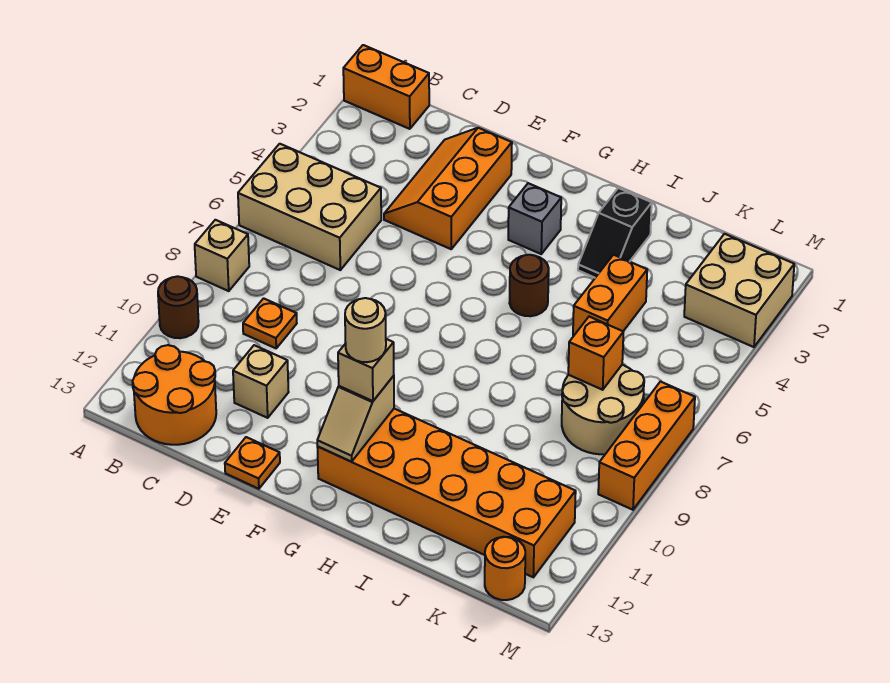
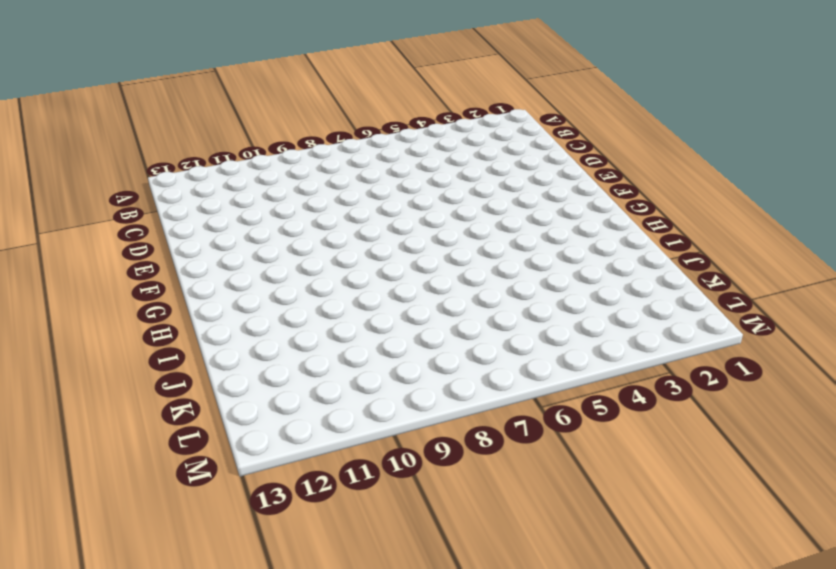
none -> orange brick A1:B1 level 1
none -> tan brick A5:C6 level 1
none -> tan brick A8 level 1

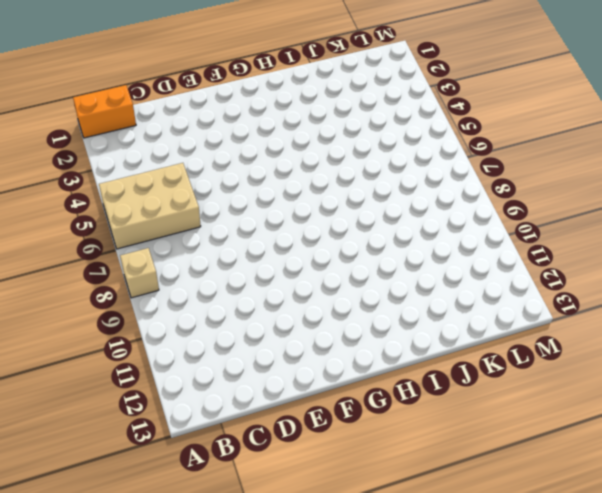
none -> brown round brick A10 level 1
none -> orange round brick B12:C13 level 1
none -> orange plate C9 level 1

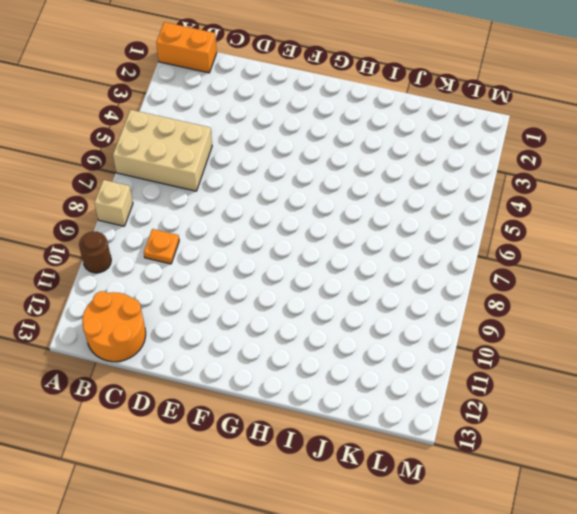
none -> orange slope D2:E4 level 1 top E
none -> tan brick D11 level 1
none -> orange plate E13 level 1

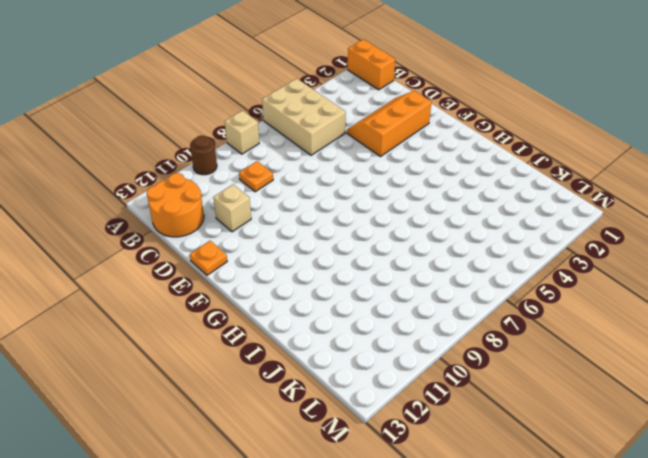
none -> grey brick G3 level 1
none -> orange brick G11:L12 level 1
none -> brown round brick H5 level 1

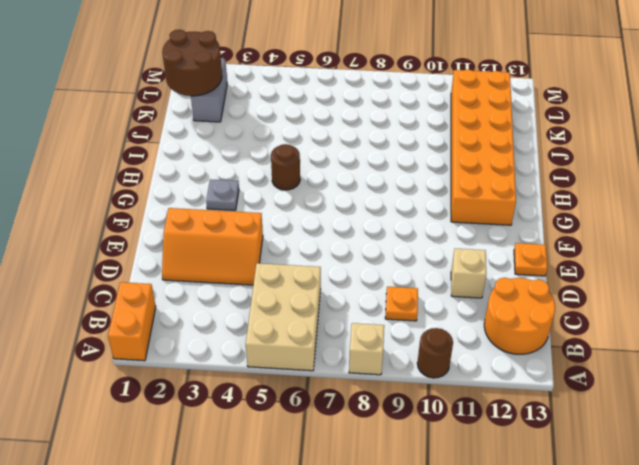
grey plate G3 level 1 -> grey brick G3 level 1
brown round brick K1:L2 level 2 -> none
grey brick K2:L2 level 1 -> tan brick L2:M3 level 1
none -> black slope I2:I3 level 1 top 2
none -> orange brick J4:J5 level 1
none -> tan round brick K7:L8 level 1

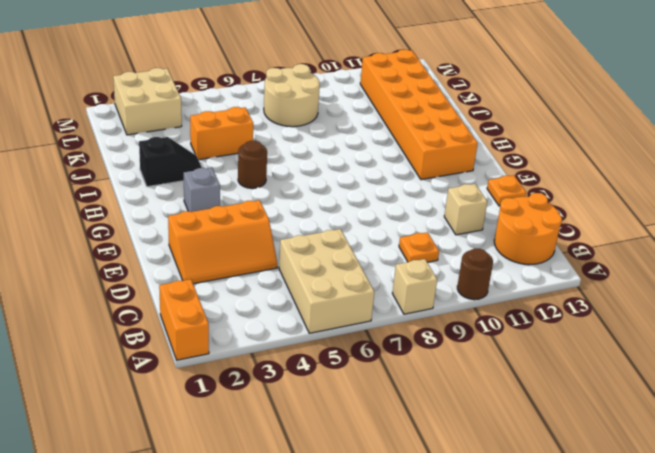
none -> orange round brick L13 level 1
none -> orange brick M7:M9 level 1
none -> tan slope G11:G12 level 2 top 11

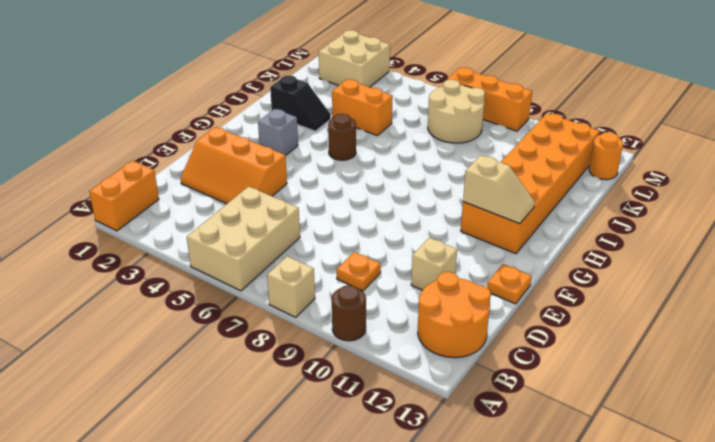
none -> orange brick K7 level 2
none -> tan brick G11 level 3
none -> tan round brick G11 level 4

